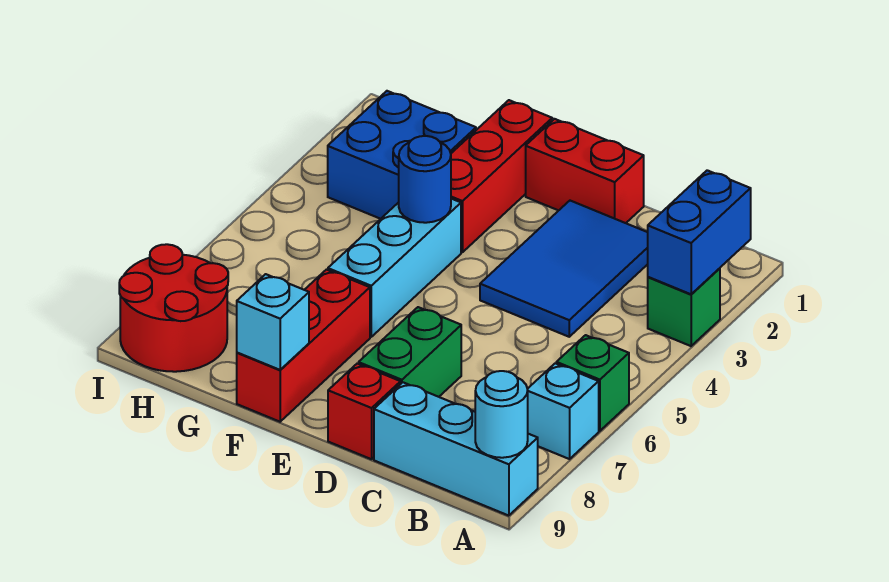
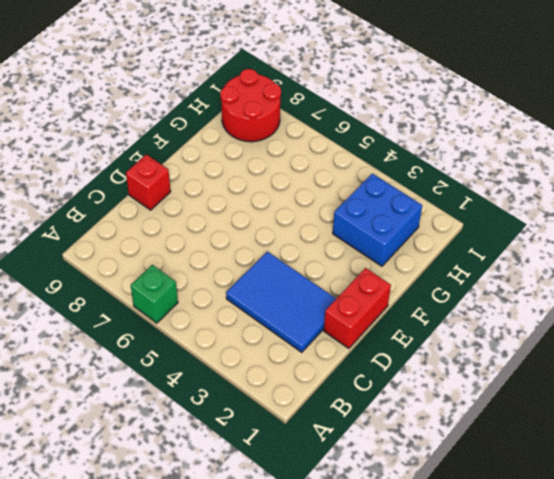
none -> green brick A3 level 1
none -> cyan brick A7 level 1
none -> cyan brick A9:C9 level 1

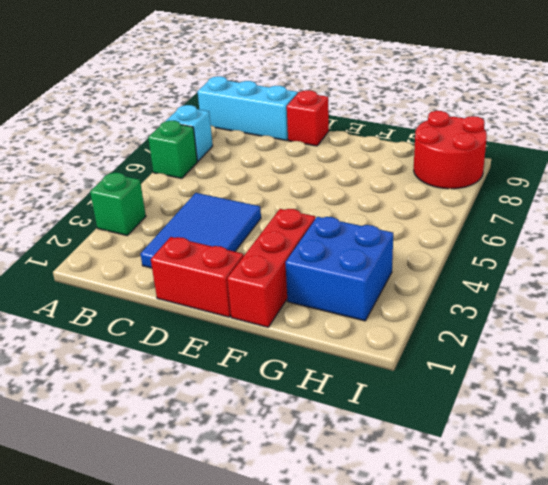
none -> green brick D7:D8 level 1
none -> cyan brick F4:F6 level 1
none -> red brick F7:F9 level 1

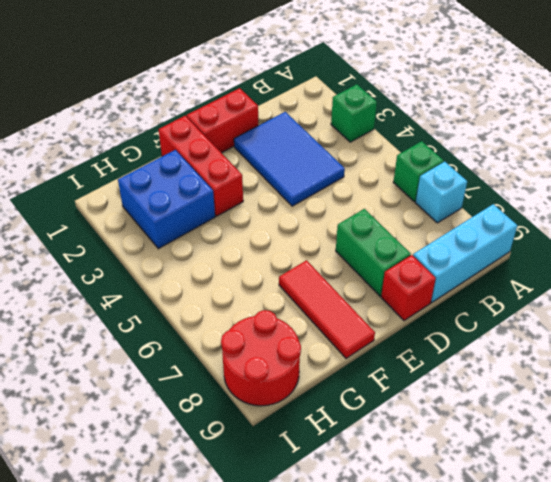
red tile F7:F9 level 1 -> red brick F7:F9 level 1
none -> cyan brick F4:F6 level 1
none -> blue brick A2:A3 level 2
none -> cyan round brick A9 level 2

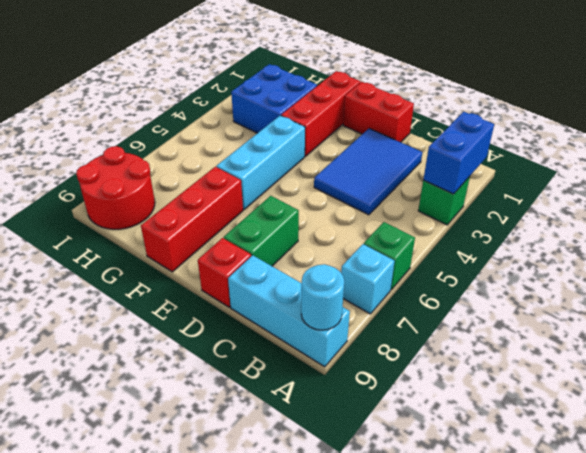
none -> blue round brick F4 level 2
none -> cyan brick F9 level 2

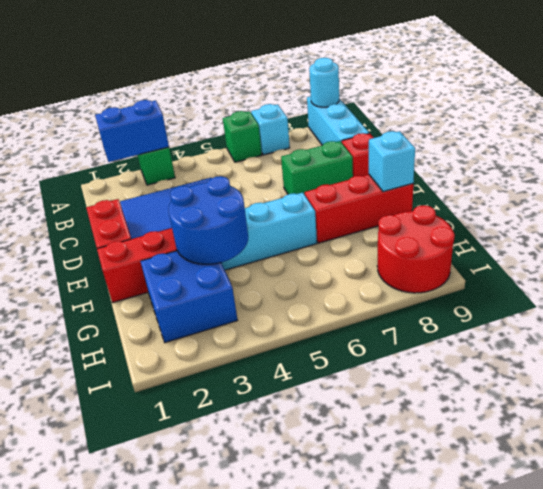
blue round brick F3:G4 level 2 -> blue round brick F4 level 2

